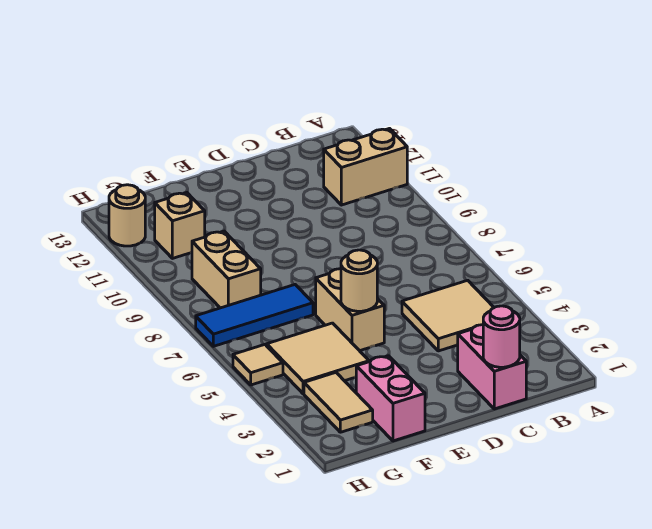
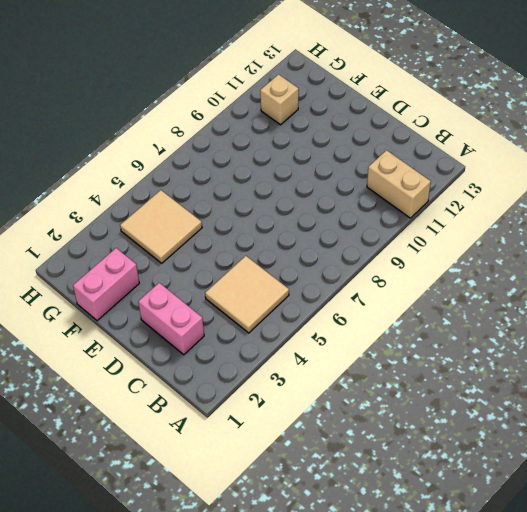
pink brick C2:D2 level 1 -> pink brick C1:C2 level 1
none -> tan brick E5:E6 level 1
none -> blue tile F7:H7 level 1
none -> tan tile G2:G3 level 1

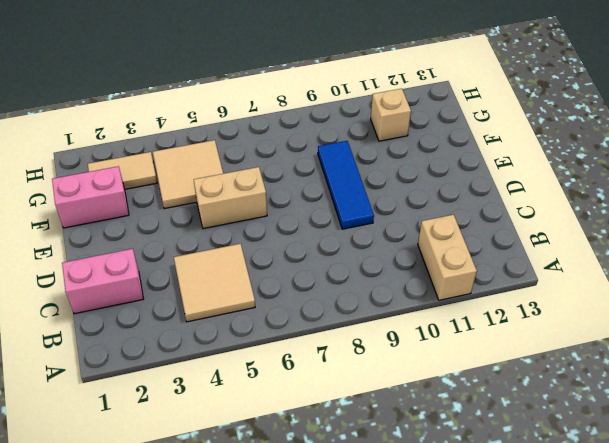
blue tile D9:F9 level 1 -> blue tile F7:H7 level 1
none -> tan brick G8:G9 level 1
none -> tan tile H5 level 1
none -> tan round brick H12 level 1

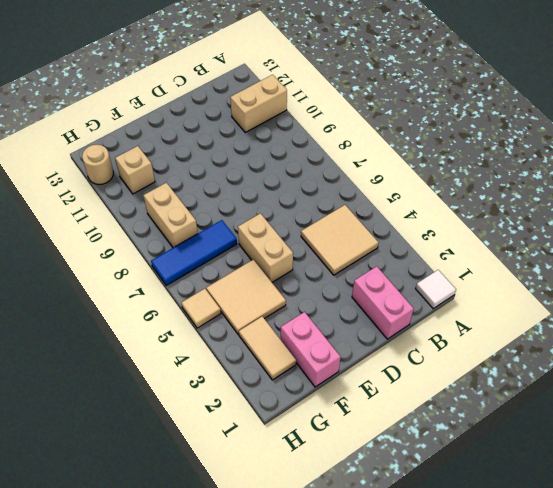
white tile A1 level 1 -> none
none -> pink round brick C1 level 2
none -> tan round brick E5 level 2

